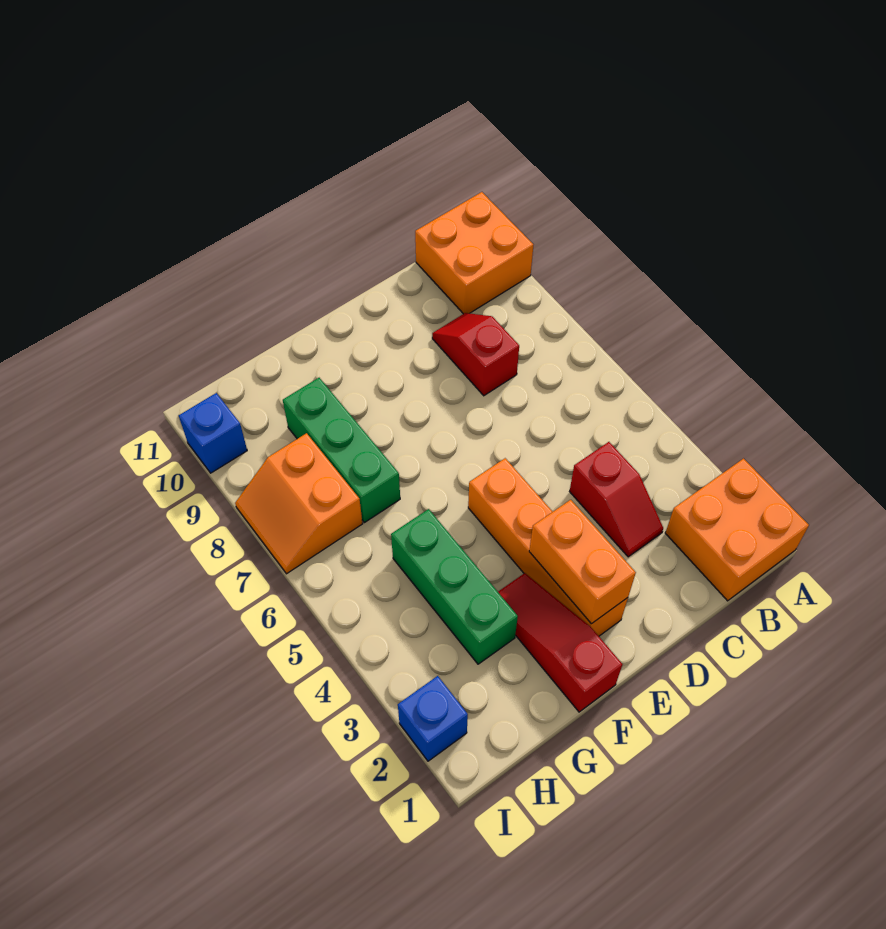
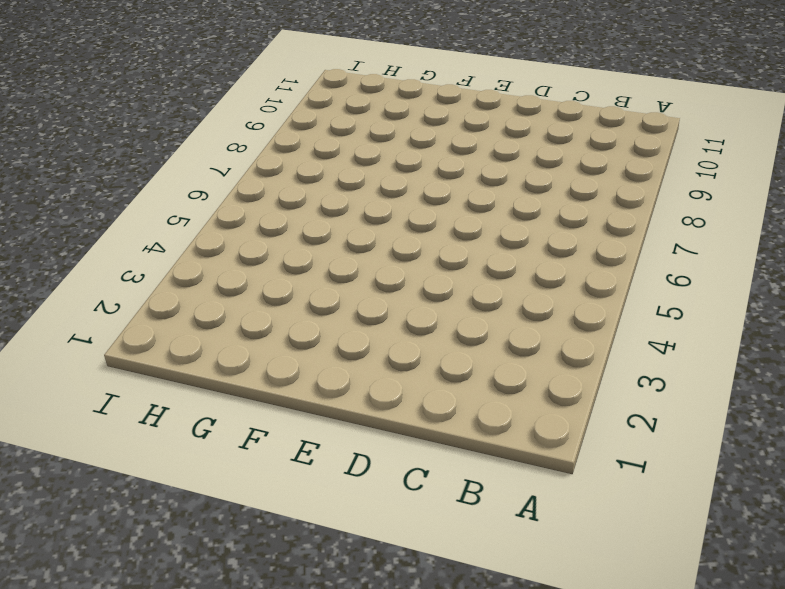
none -> orange brick A1:B2 level 1
none -> orange brick A10:B11 level 1
none -> red slope C3:C4 level 1 top 4

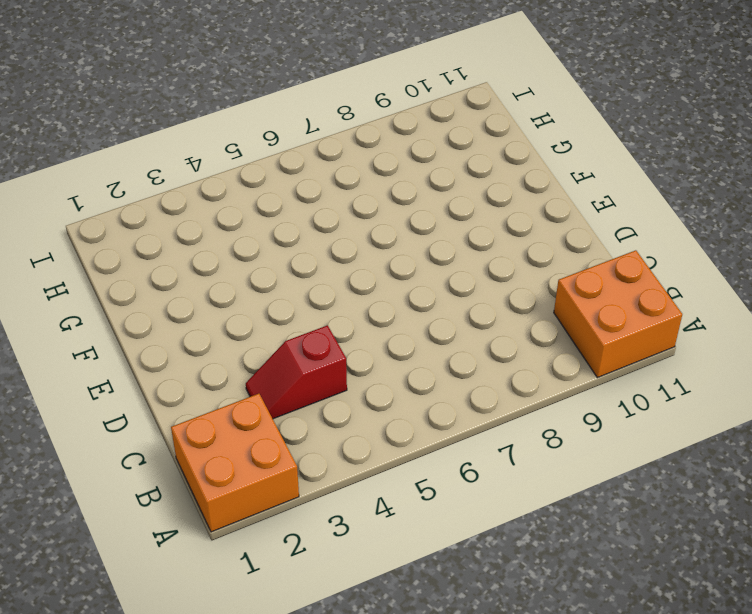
none -> red slope C8:C9 level 1 top 8
none -> orange brick E2:E5 level 1
none -> red slope F1:F3 level 1 top 1

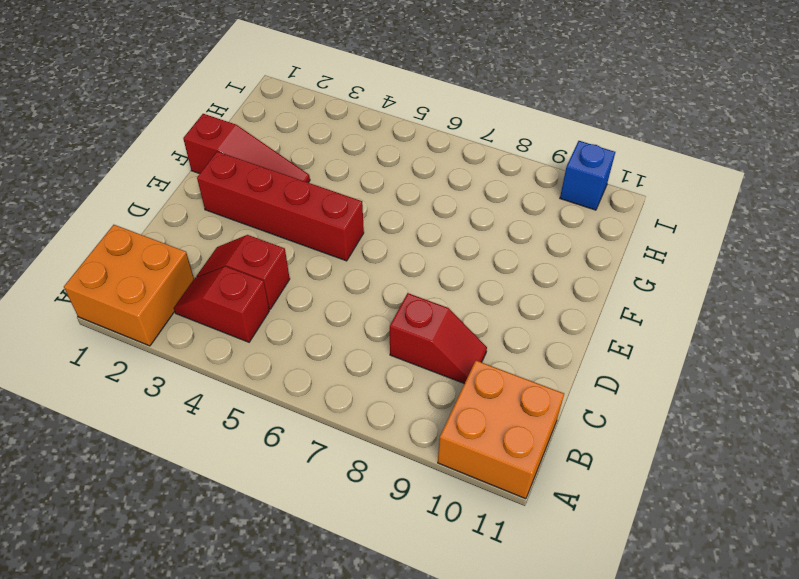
red slope B3:B4 level 1 top 4 -> none
red brick E2:E5 level 1 -> orange brick E2:E5 level 1
none -> green brick G3:G5 level 1
none -> green brick G7:G9 level 1
none -> orange slope H7:I8 level 1 top H

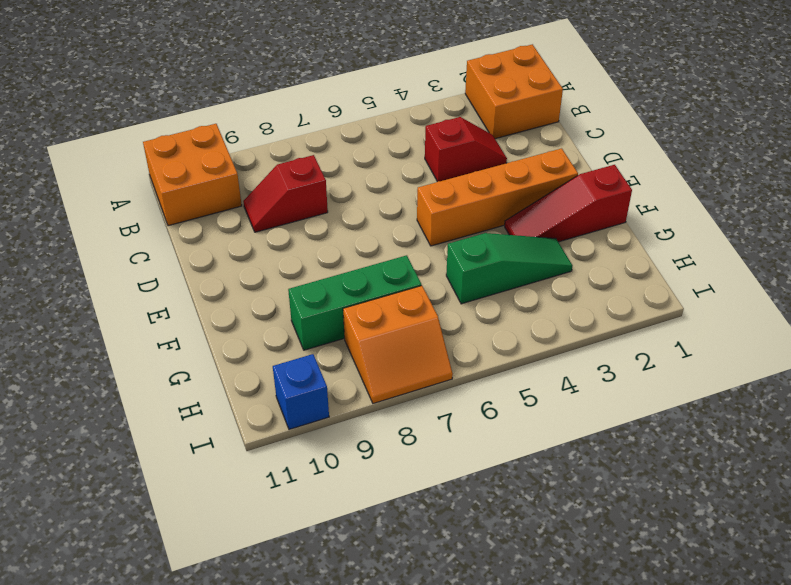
green slope G3:G5 level 1 top 5 -> green brick G3:G5 level 1
none -> blue brick I2 level 1
none -> orange brick E2:E3 level 2

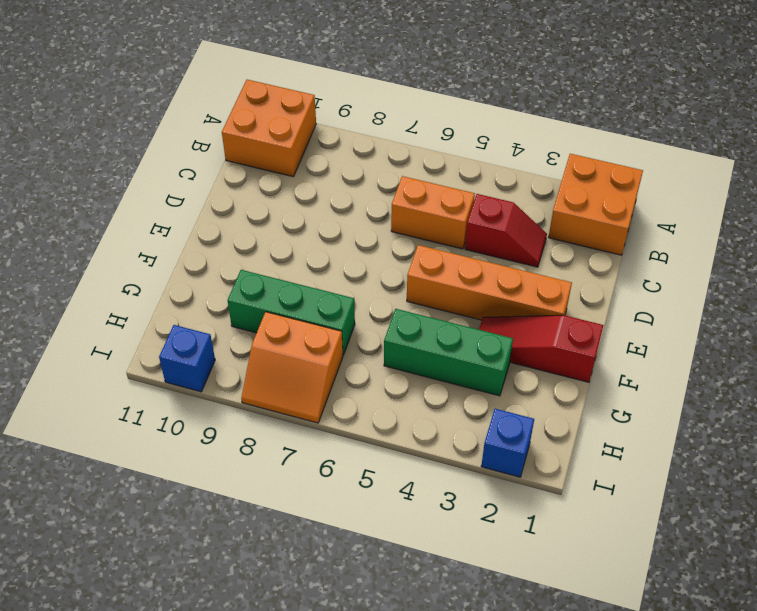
orange brick C5:C6 level 1 -> orange brick E2:E3 level 2
none -> red slope C8:C9 level 1 top 8

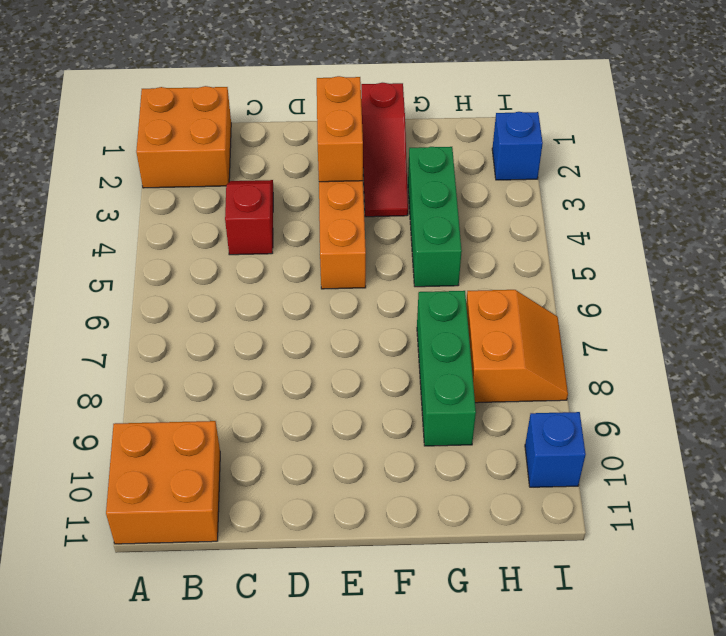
none -> red slope C8:C9 level 1 top 8

